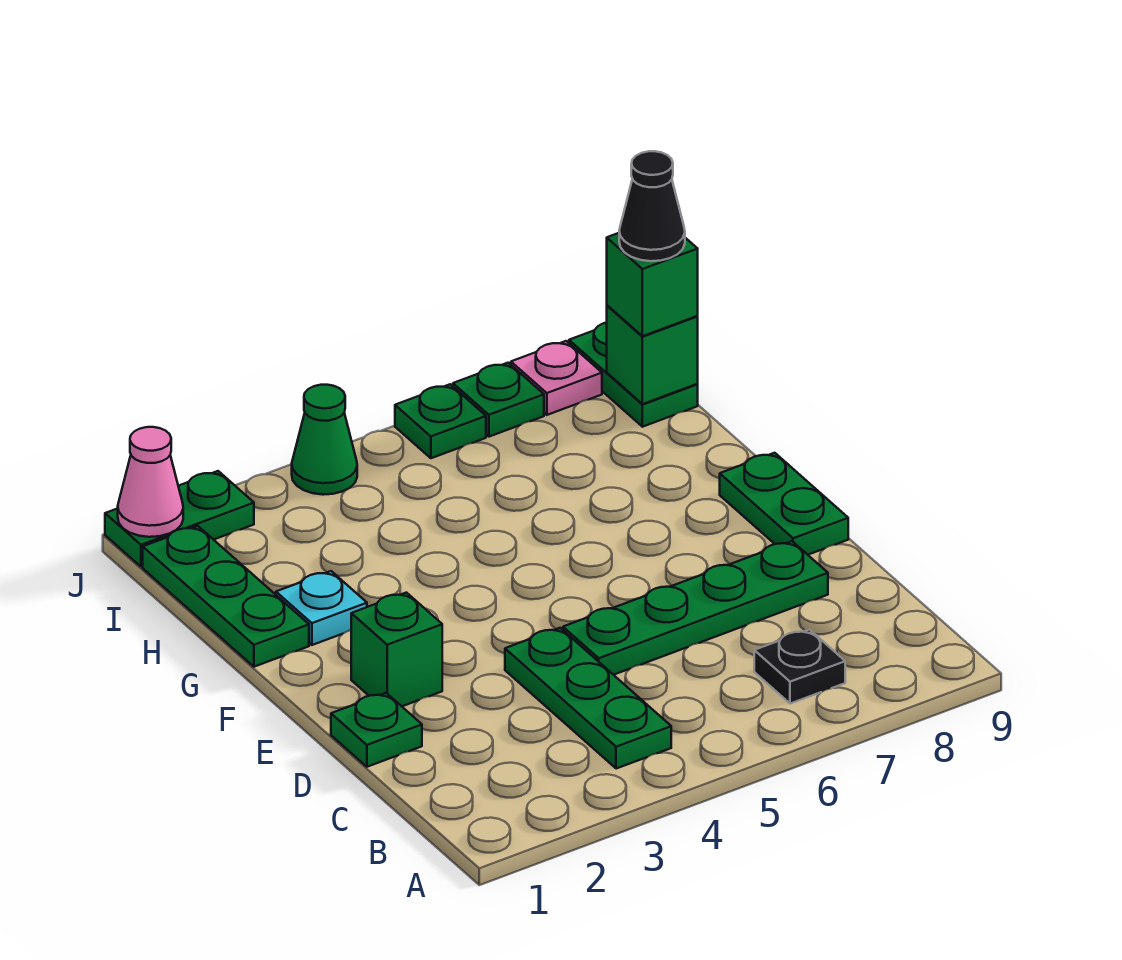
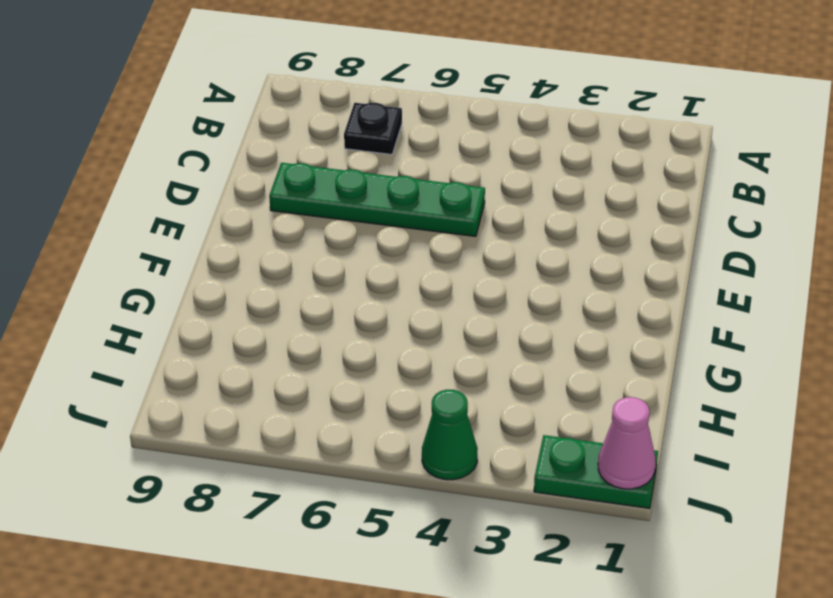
none -> green plate B4:D4 level 1
none -> green plate D1 level 1
none -> green brick E2 level 1

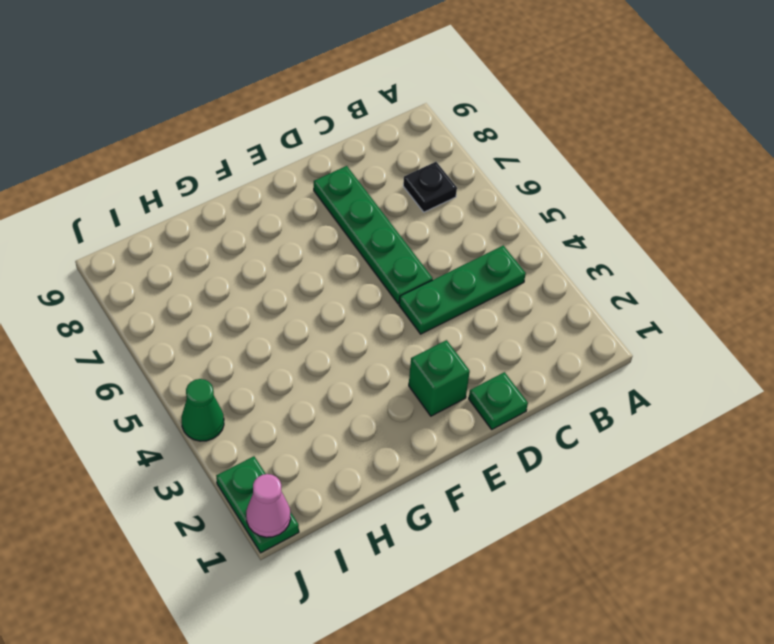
none -> green plate E9:F9 level 1
none -> green plate G1:I1 level 1
none -> cyan plate G2 level 1

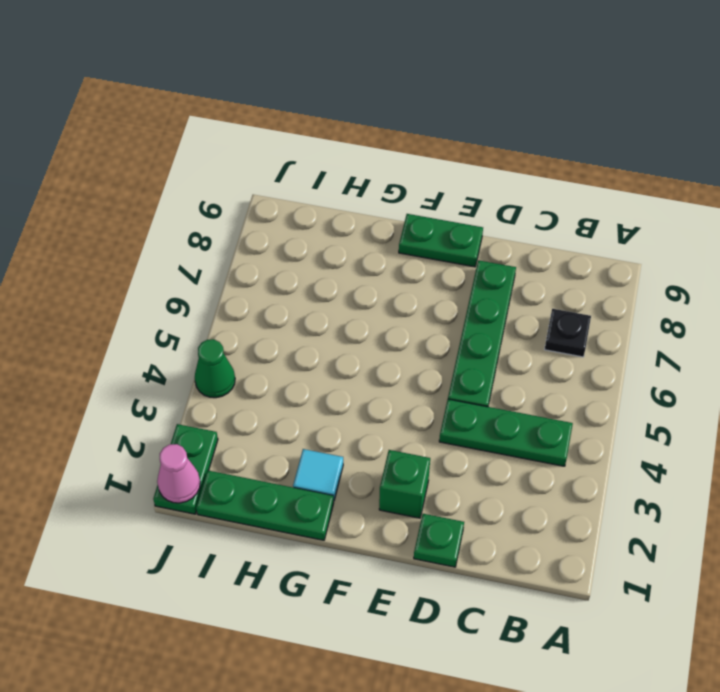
cyan tile G2 level 1 -> cyan plate G2 level 1
none -> green plate I9:J9 level 1
none -> green plate J6 level 1
none -> green plate J7 level 1

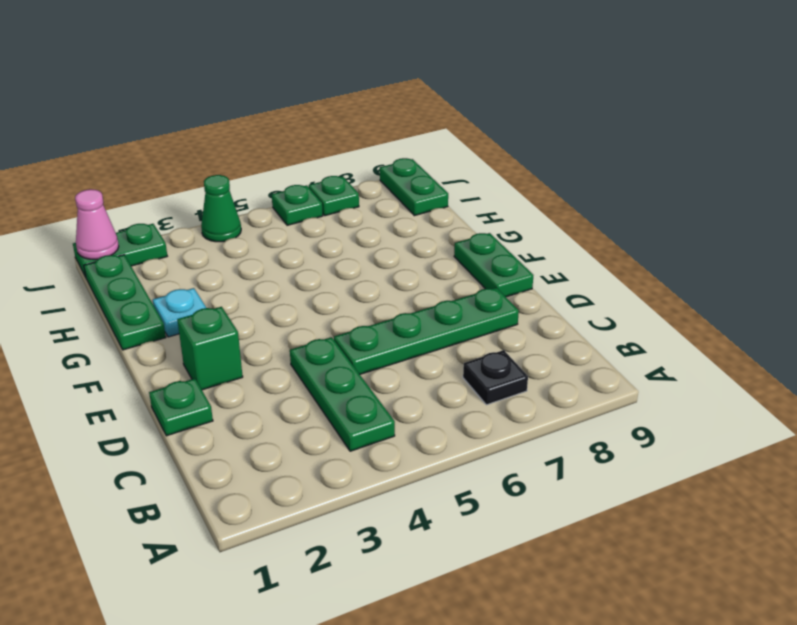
none -> pink plate J8 level 1
none -> green brick I9 level 2
none -> green brick I9 level 3

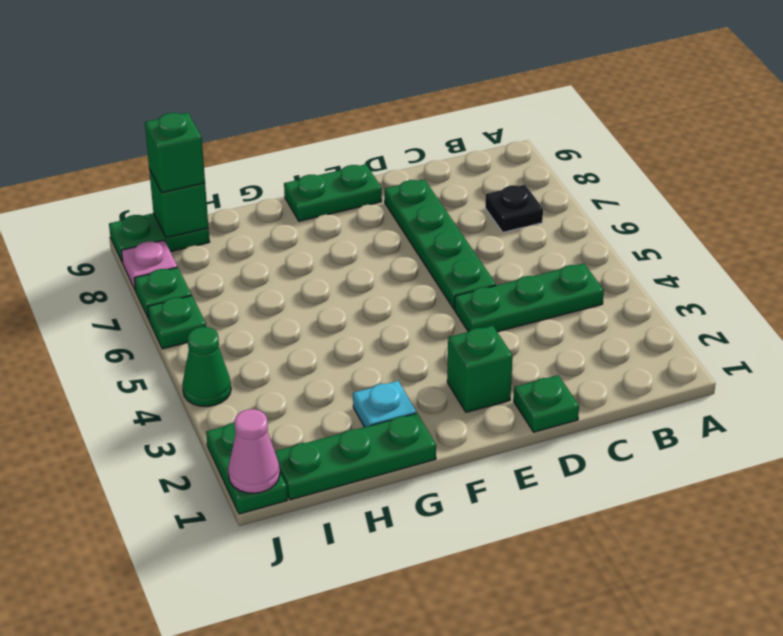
none -> black cone I9 level 4

